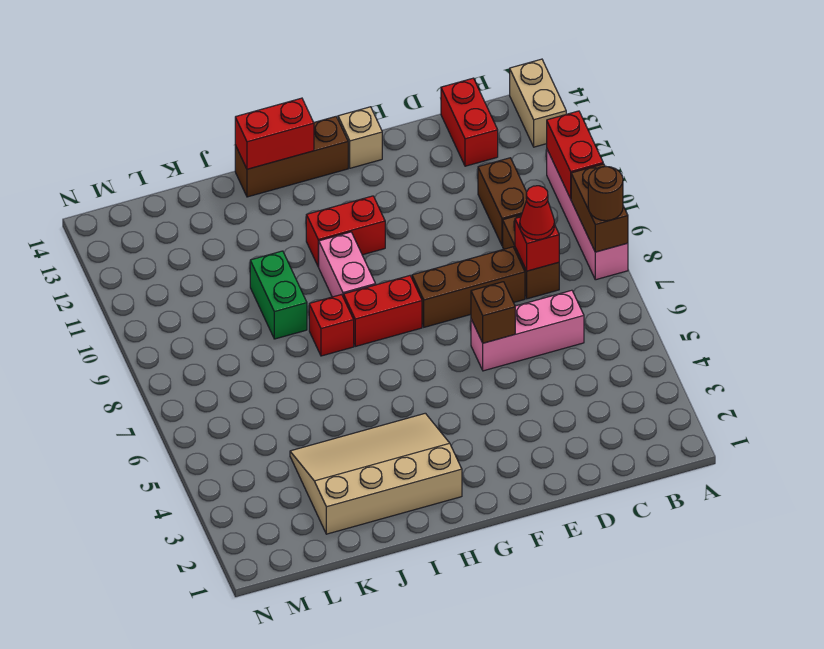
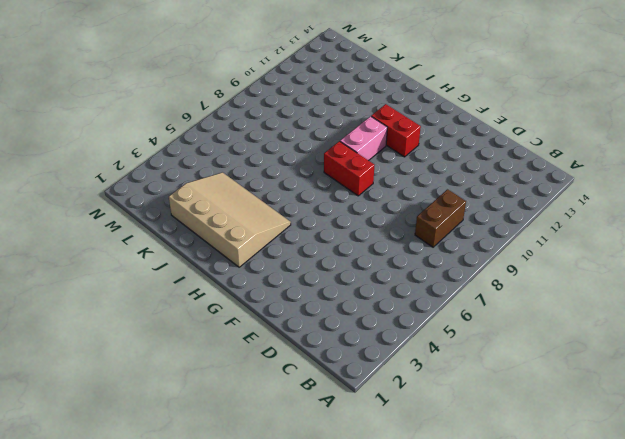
none -> pink brick A8:A11 level 1
none -> tan brick A13:A14 level 1
none -> pink brick C6:E6 level 1

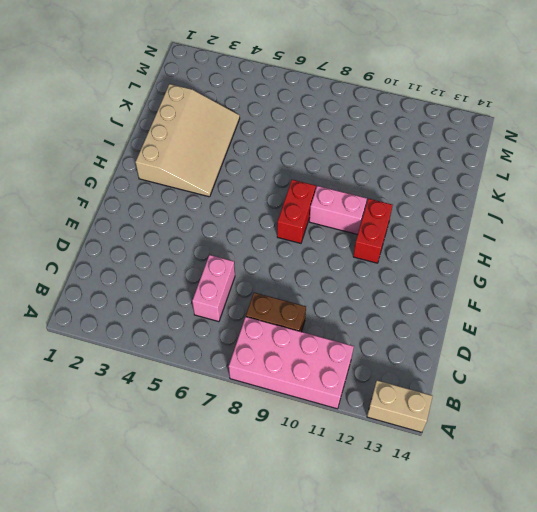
pink brick A8:B11 level 1 -> pink brick A8:A11 level 1
pink brick C6:D6 level 1 -> pink brick C6:E6 level 1
none -> brown brick C10:C11 level 1
none -> red brick C13:C14 level 1
none -> brown brick D8:F8 level 1

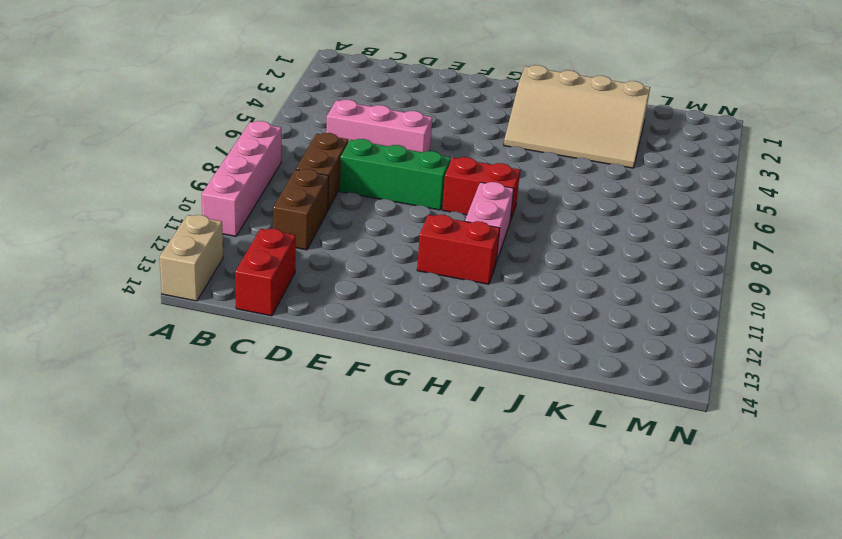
green brick D8:F8 level 1 -> brown brick D8:F8 level 1
none -> tan brick F14 level 1
none -> brown brick G14:I14 level 1
none -> red brick I8 level 1

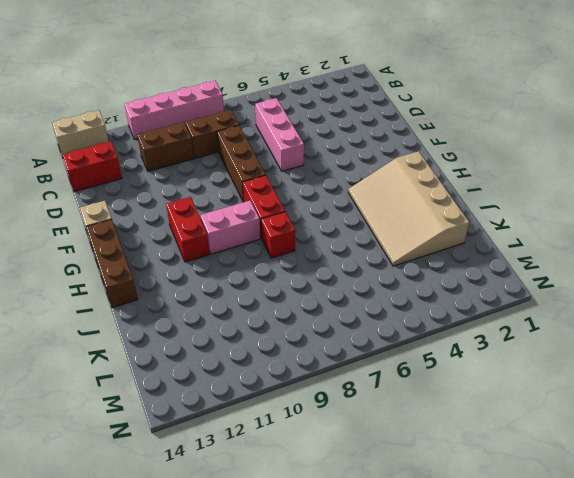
none -> green brick J9:J10 level 1
none -> brown brick A8:A9 level 2
none -> red brick A10:A11 level 2

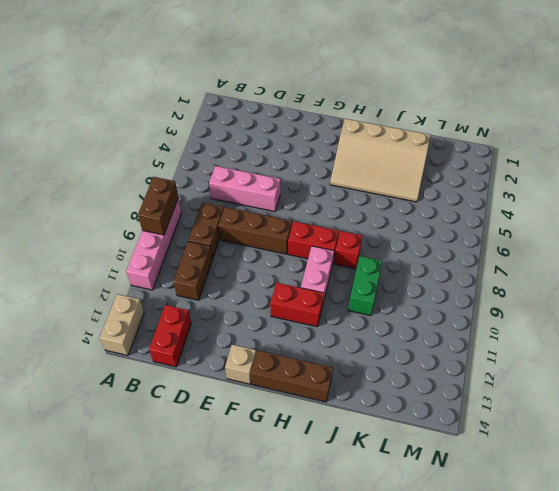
none -> red brick A10:A11 level 2
none -> red brick C8 level 2
none -> brown brick E6 level 2

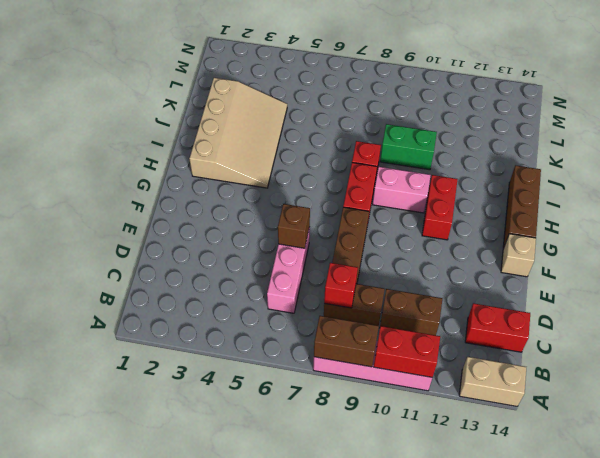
none -> red brick H14:I14 level 2
none -> brown round brick A8 level 3
none -> red cone C8 level 3

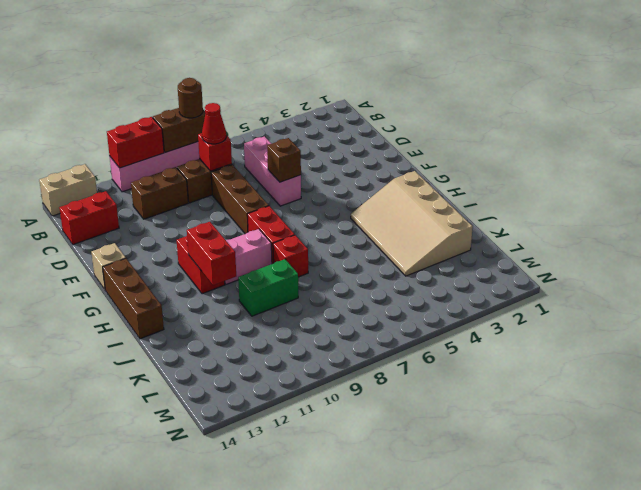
red brick H11:I11 level 2 -> red brick H14:I14 level 2

